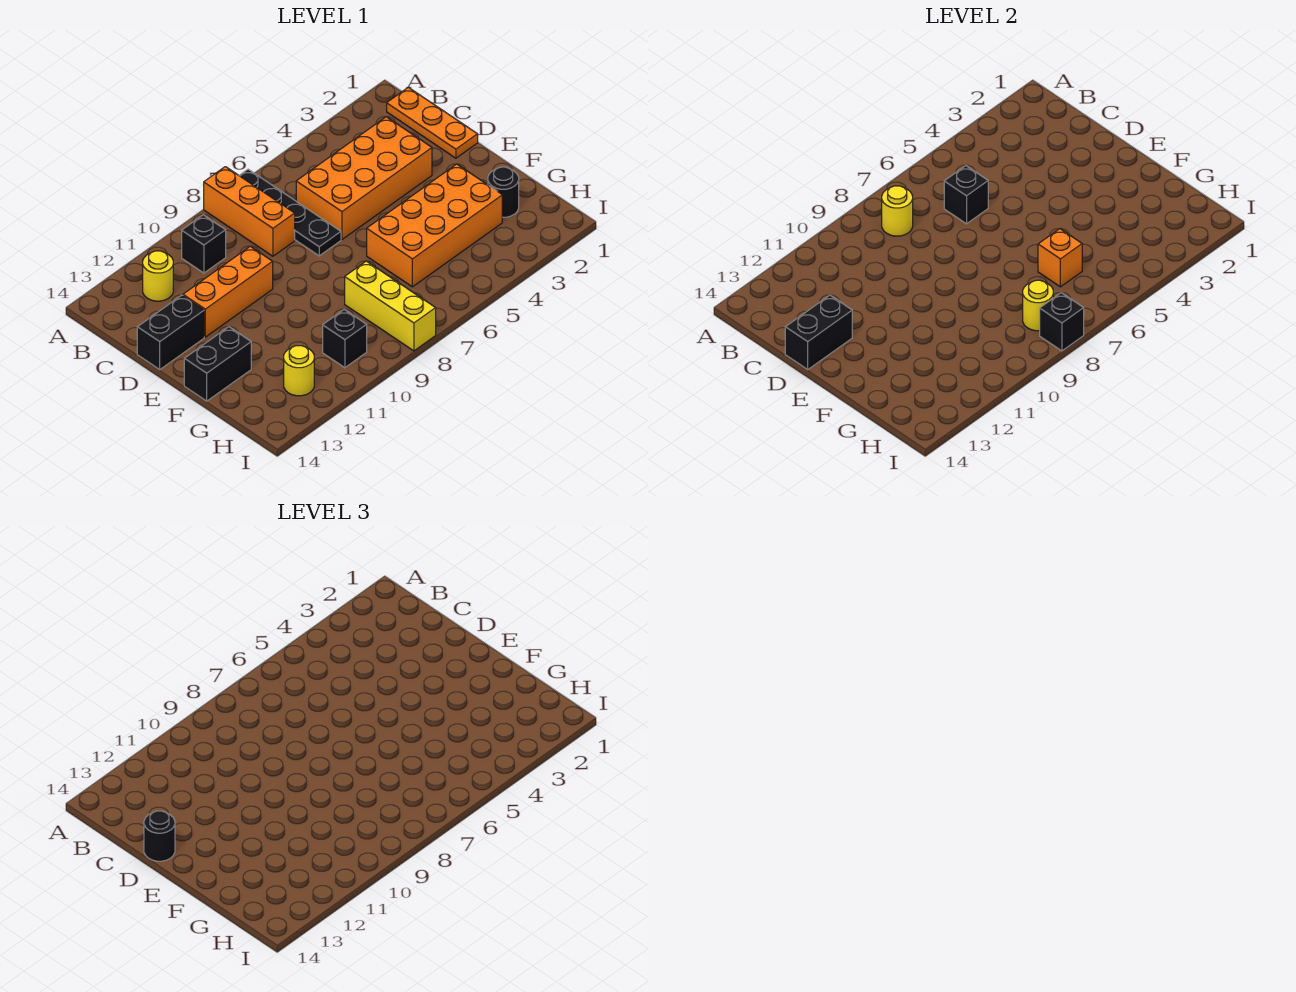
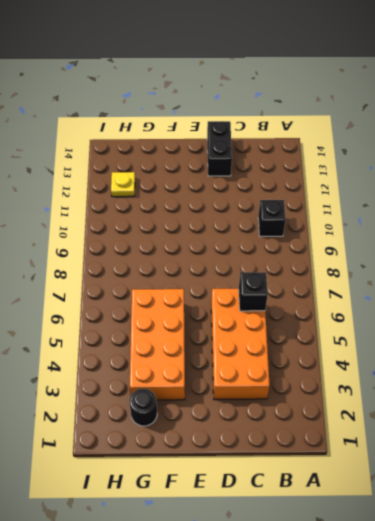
yellow plate H12 level 1 -> yellow round brick H12 level 1
none -> black plate A7:D7 level 1
none -> orange brick A8:C8 level 1
none -> orange plate B1:D1 level 1

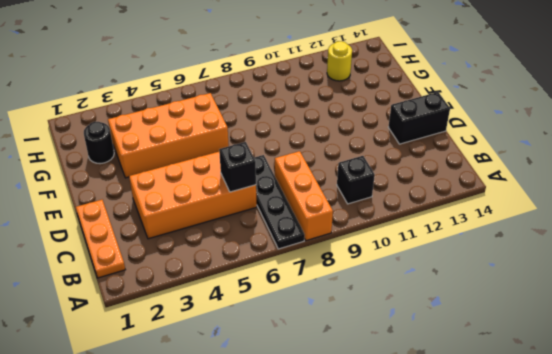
none -> yellow round brick B12 level 1
none -> orange brick D10:D12 level 1
none -> black brick F13:F14 level 1

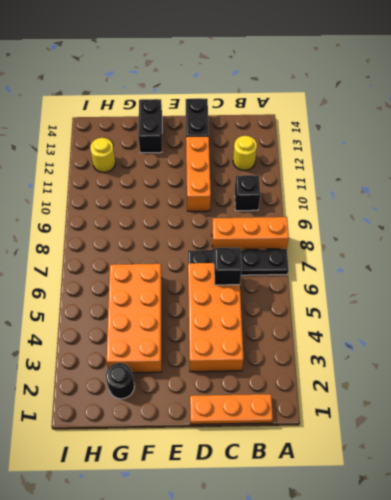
none -> yellow brick G8:I8 level 1
none -> black brick H10 level 1
none -> yellow round brick B8 level 2

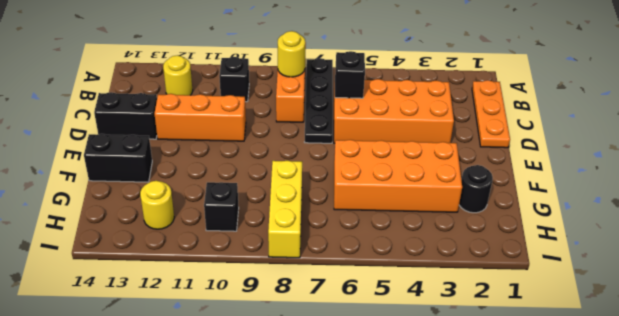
none -> black brick D13:D14 level 2
none -> orange brick G6 level 2
none -> yellow round brick H8 level 2

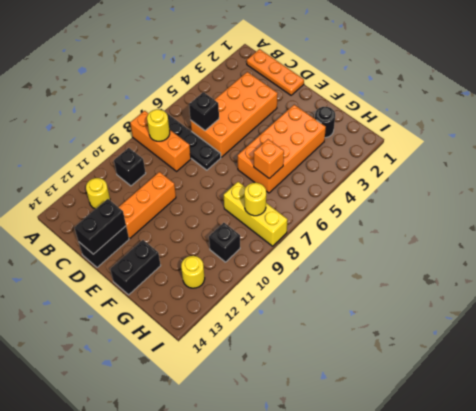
none -> black brick I8 level 2
none -> black round brick D14 level 3

